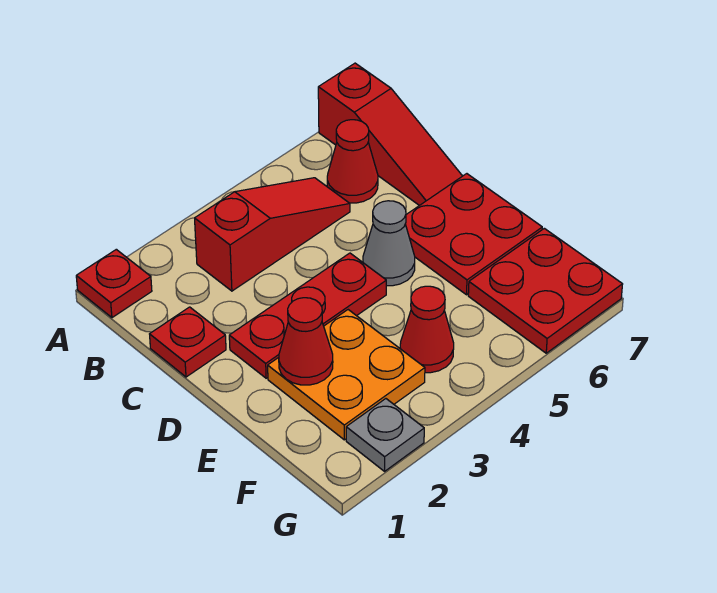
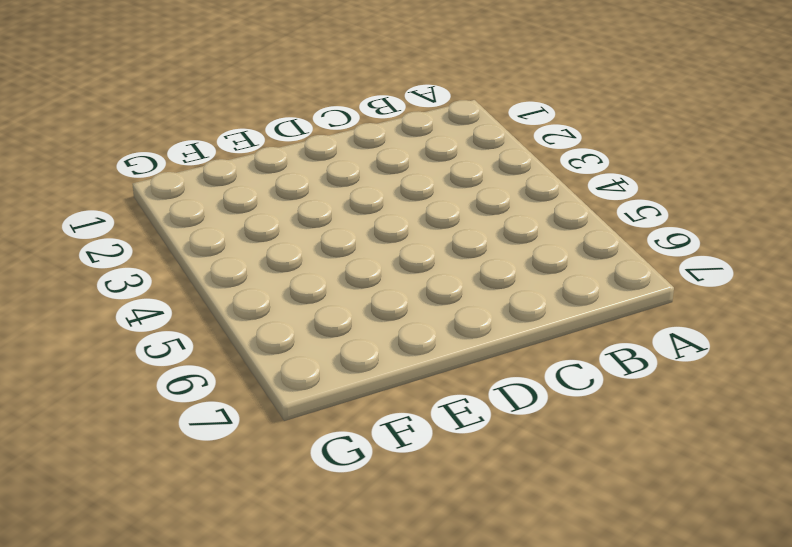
none -> red plate A1 level 1
none -> red slope A7:C7 level 1 top A
none -> red slope B3:B5 level 1 top 3

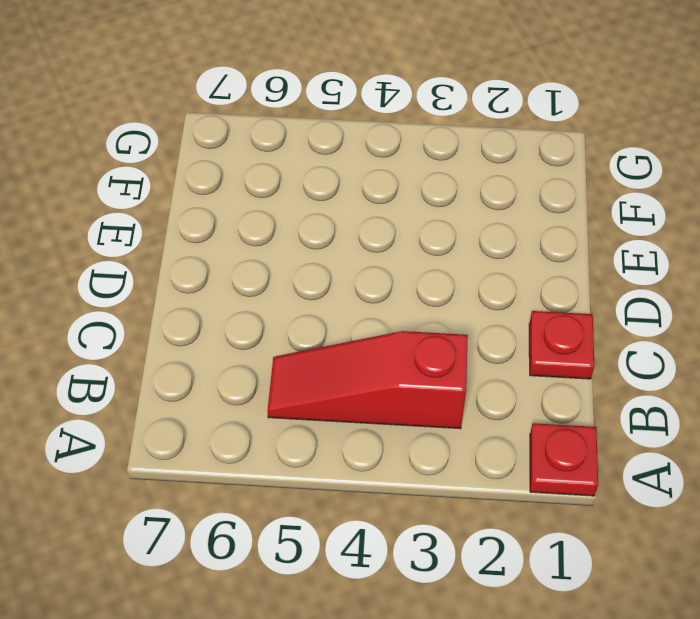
none -> red slope A7:C7 level 1 top A
none -> red cone B6 level 1
none -> red plate D2:D4 level 1

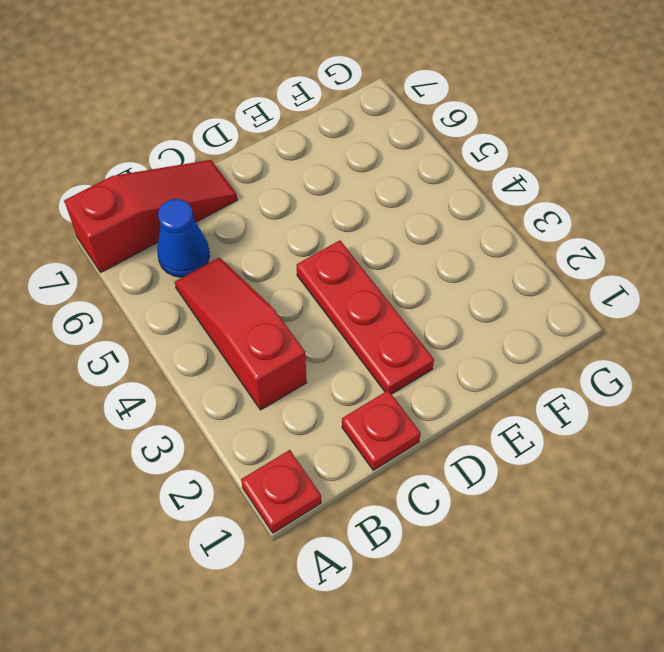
blue cone B6 level 1 -> red cone B6 level 1
none -> grey cone D5 level 1
none -> red plate D6:E7 level 1
none -> orange plate E2:F3 level 1

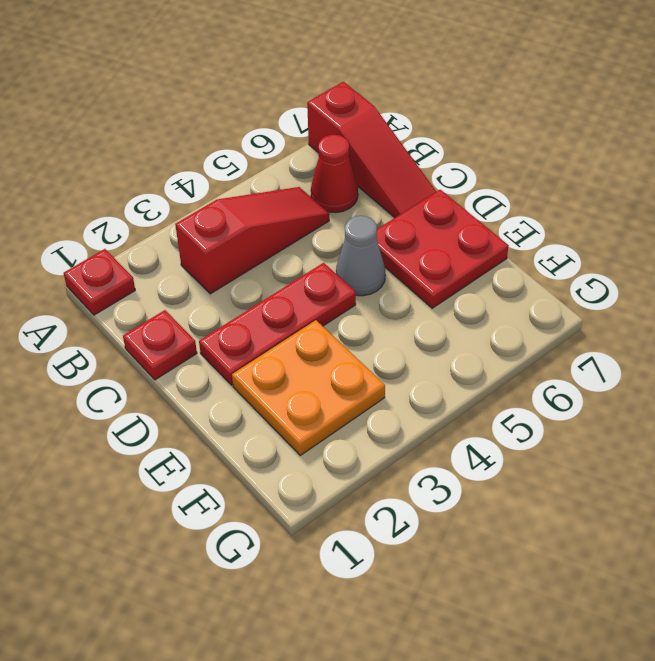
none -> red cone F4 level 1
none -> red plate F6:G7 level 1
none -> grey plate G2 level 1

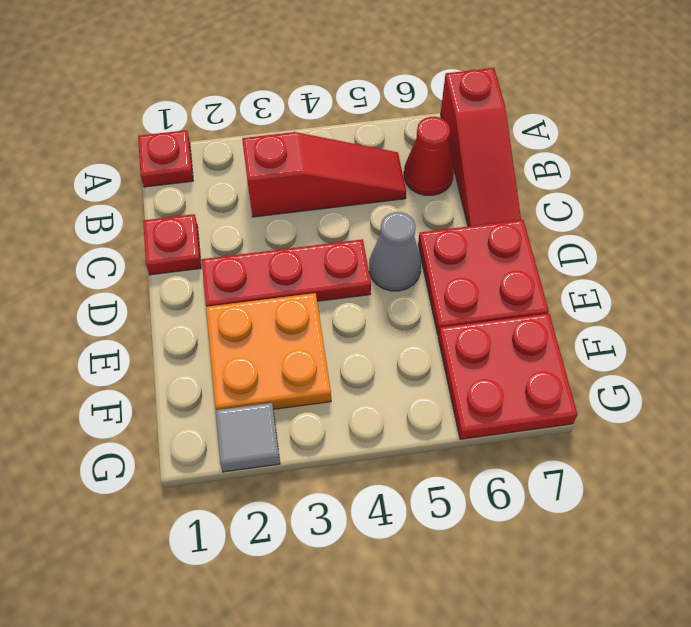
grey tile G2 level 1 -> grey plate G2 level 1
none -> red cone F4 level 1
none -> red cone E2 level 2

